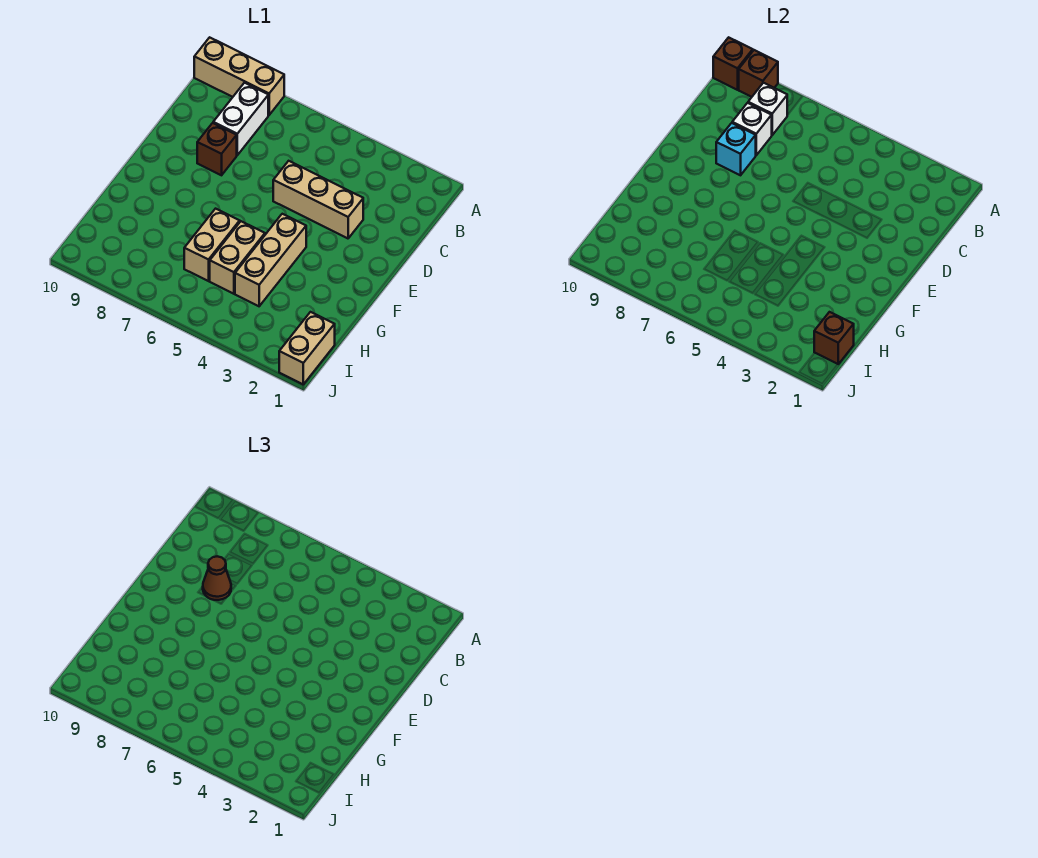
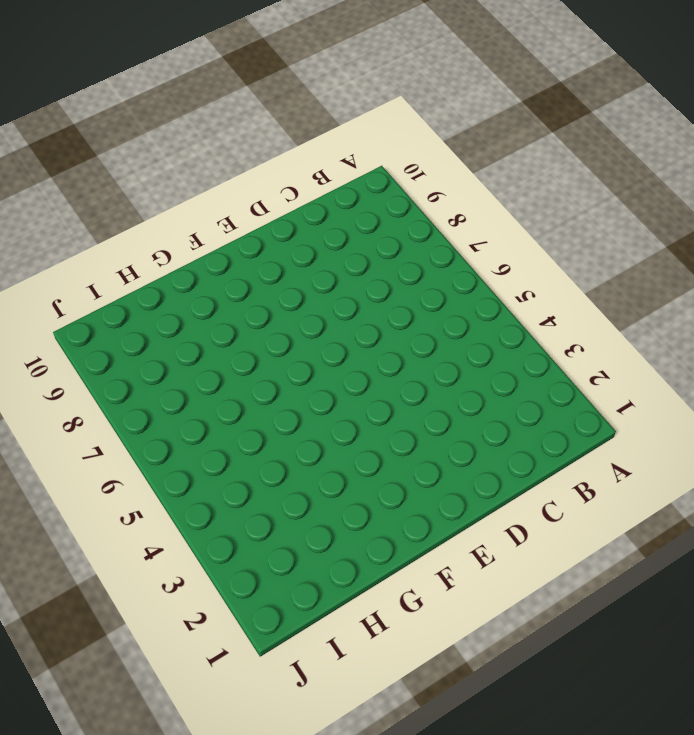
none -> tan brick A8:A10 level 1
none -> white brick B8:C8 level 1
none -> tan brick D3:D5 level 1

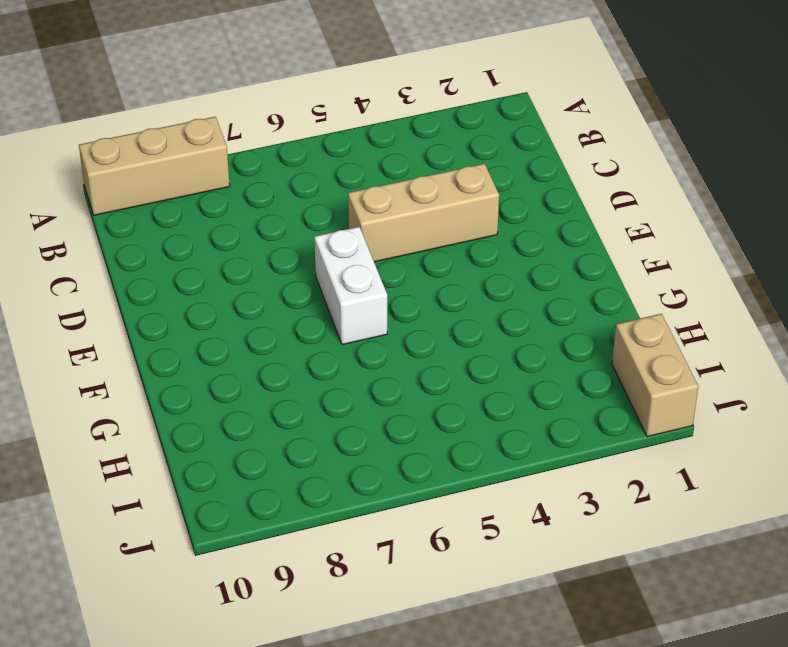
white brick E6:F6 level 1 -> white brick B8:C8 level 1
none -> brown brick D8 level 1
none -> tan brick F4:H4 level 1
none -> tan brick G5:H5 level 1

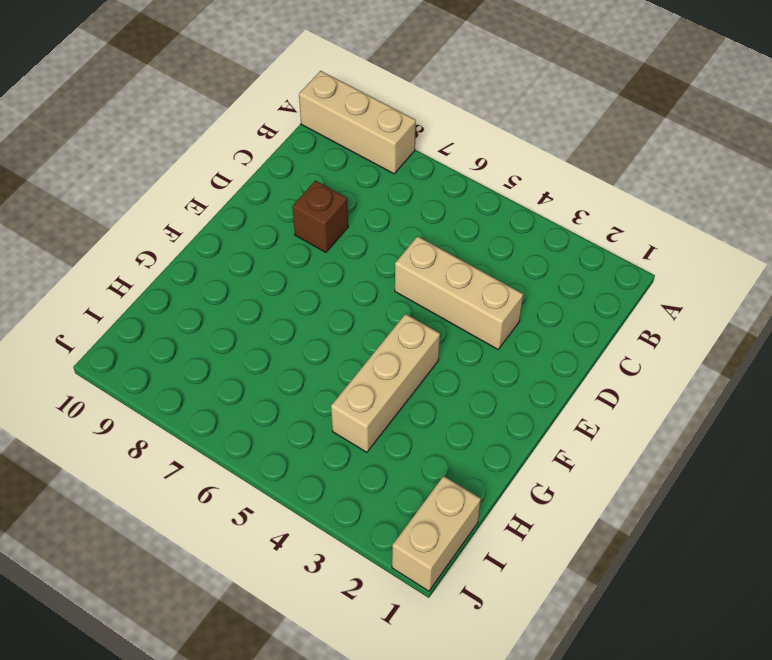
none -> white brick B8:C8 level 1
none -> tan brick G5:H5 level 1
none -> tan brick G6:H6 level 1

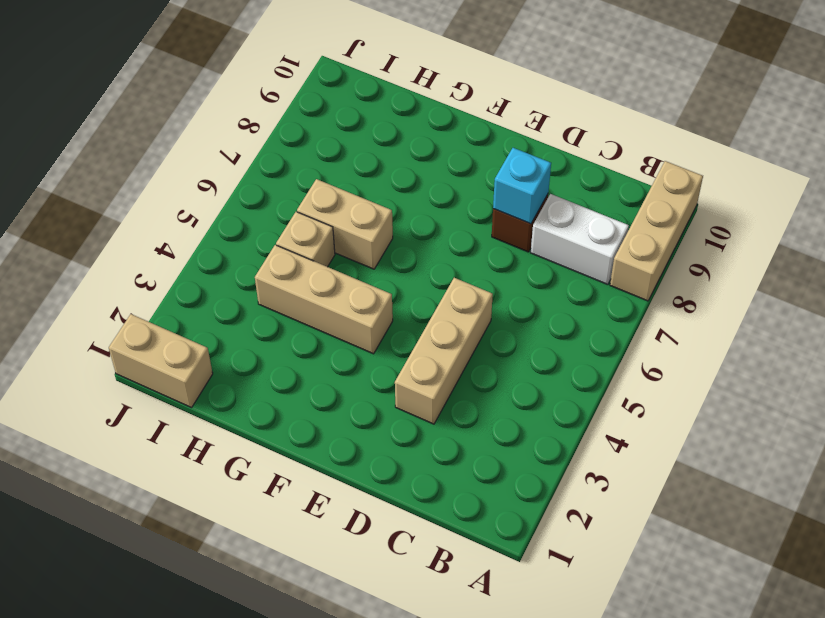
tan brick H5 level 1 -> tan brick G5:H5 level 1
none -> brown brick A9 level 2
none -> brown brick A10 level 2
none -> white brick B8 level 2

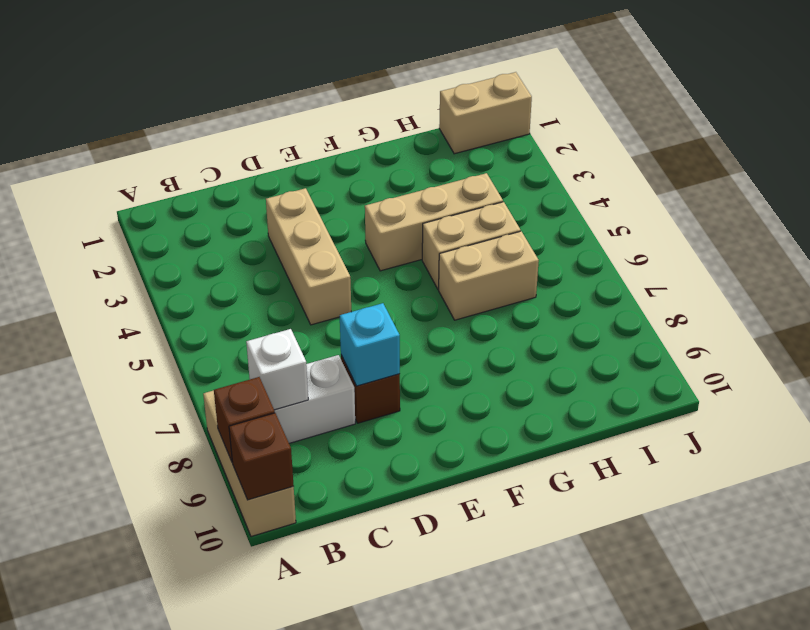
none -> white brick C8 level 2
none -> brown brick I1 level 2
none -> brown cone D8 level 3

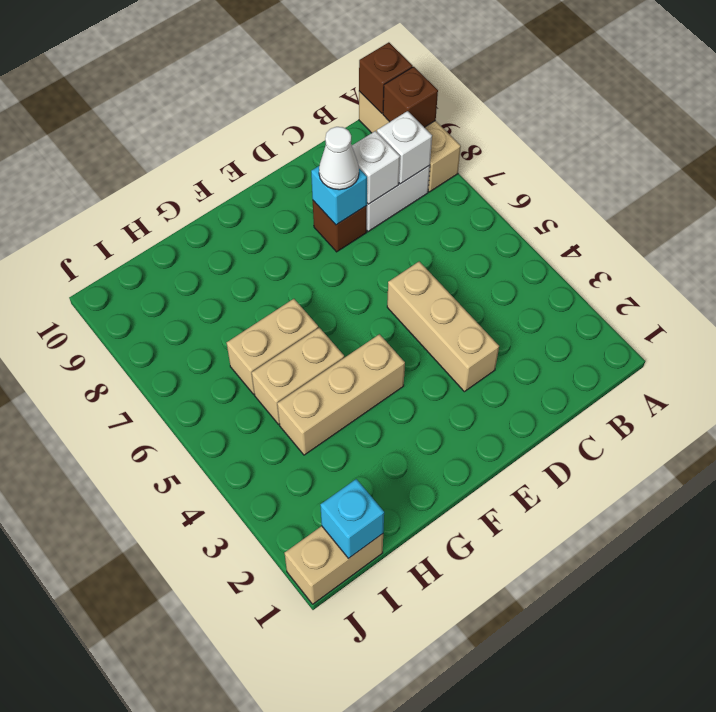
white cone D8 level 3 -> brown cone D8 level 3
cyan brick I1 level 2 -> brown brick I1 level 2

